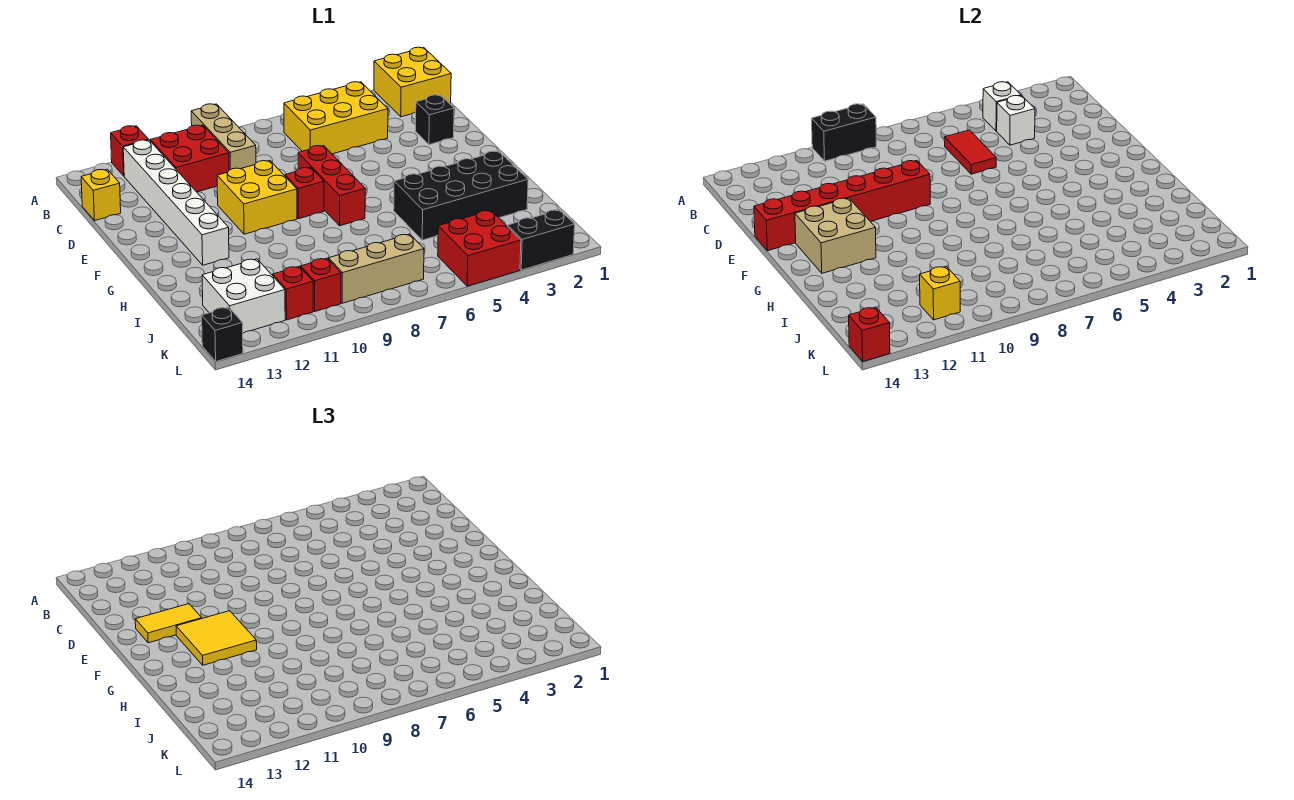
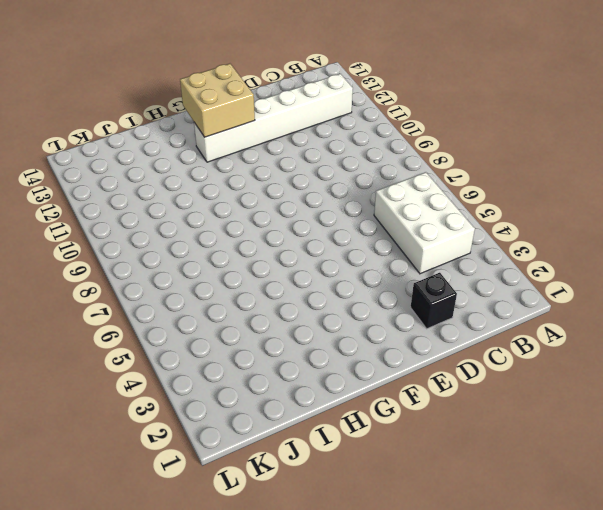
white brick B4:C6 level 1 -> yellow brick B4:C6 level 1
none -> yellow brick A1:B2 level 1
none -> tan brick A9:C9 level 1
none -> red brick A12 level 1

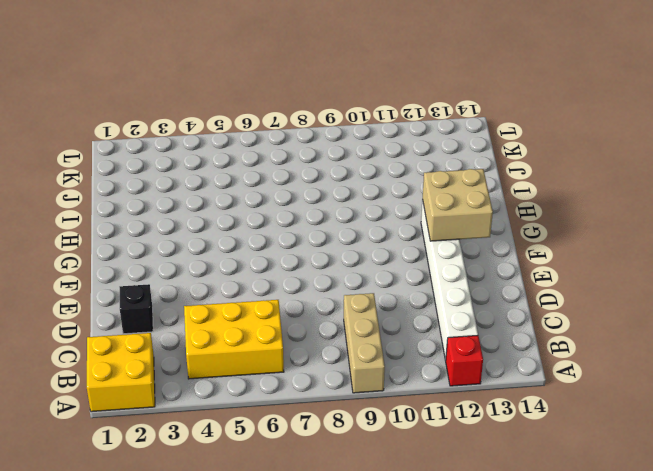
none -> red brick B10:C11 level 1
none -> yellow brick C14 level 1
none -> red brick E7:G7 level 1

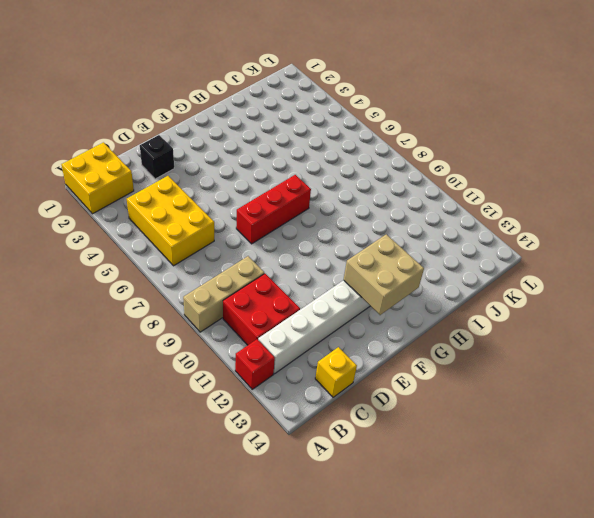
none -> yellow brick E9:F10 level 1
none -> red brick F8 level 1
none -> black brick H2:I5 level 1

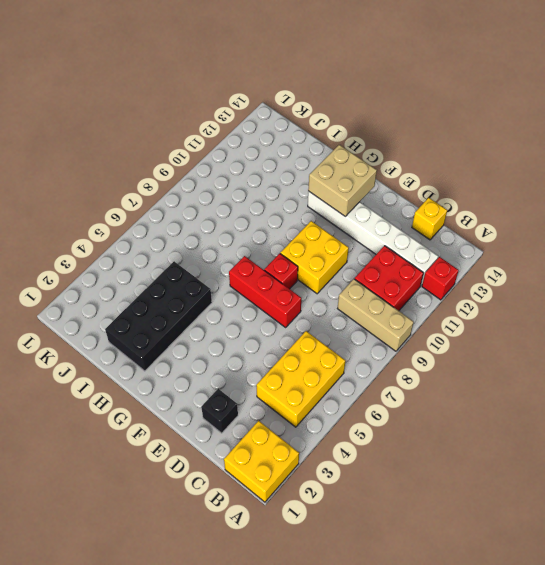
none -> white brick J12:K13 level 1
none -> red brick K4:L5 level 1
none -> tan brick K7:K9 level 1

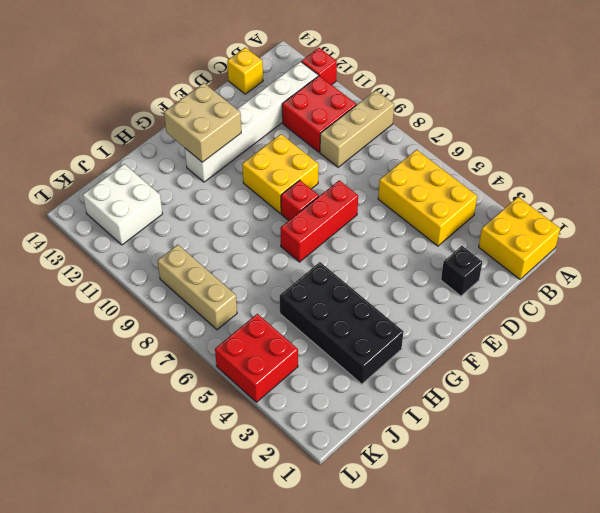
none -> red brick K10 level 1
none -> red brick K11 level 1
none -> black brick L2:L3 level 1

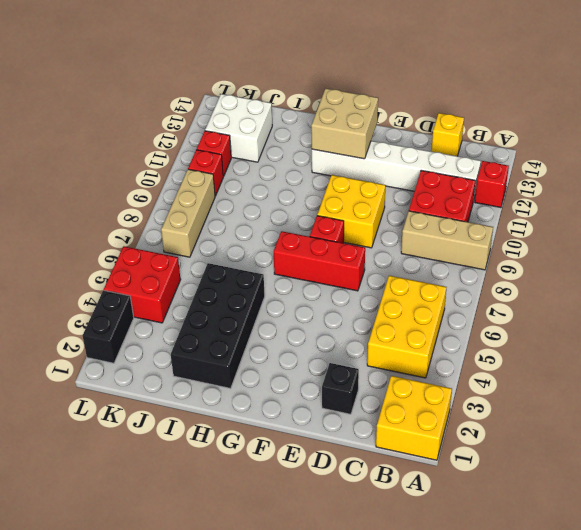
none -> black brick L14 level 1
none -> black brick A9:A10 level 2
none -> white brick B4 level 2

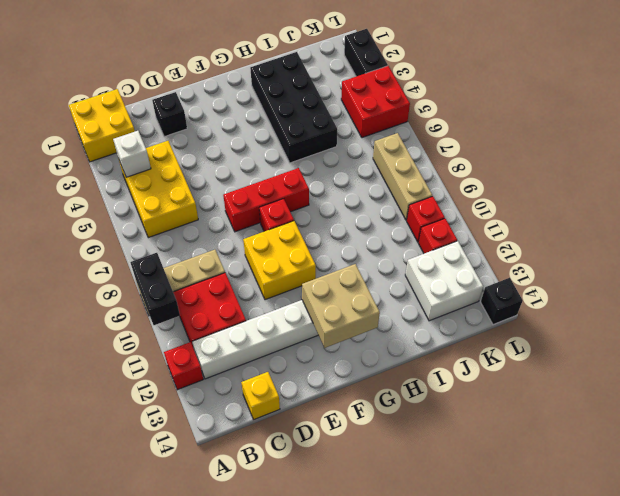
none -> white brick C4 level 2
none -> red tile C6:D6 level 2
none -> red brick E9:E14 level 2

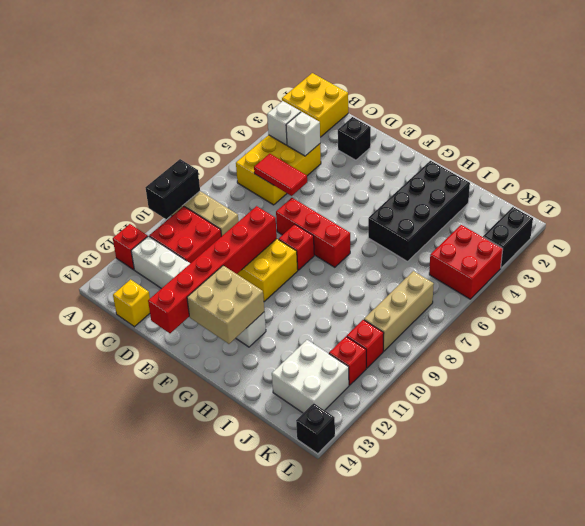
none -> yellow brick K11 level 2
none -> red brick L14 level 2
none -> yellow tile E12:E13 level 3

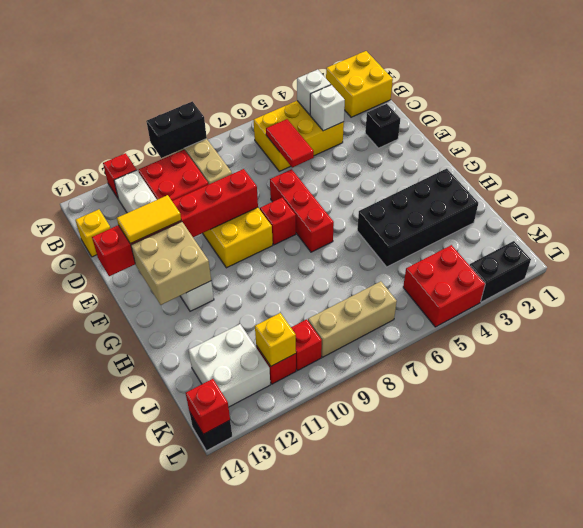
none -> yellow tile F11:G12 level 3

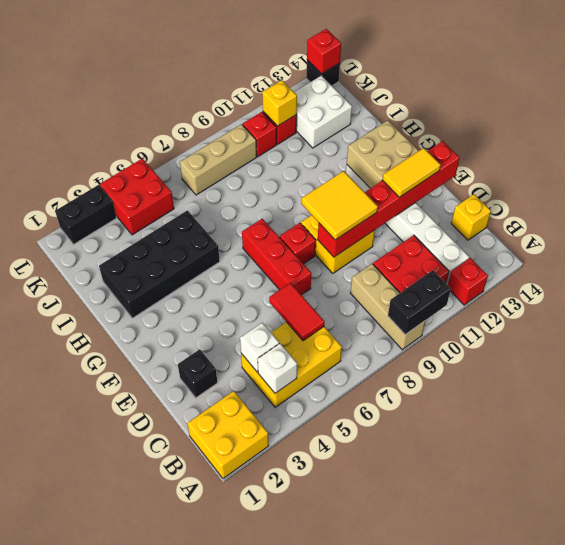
yellow tile E9:F10 level 3 -> yellow tile F11:G12 level 3

